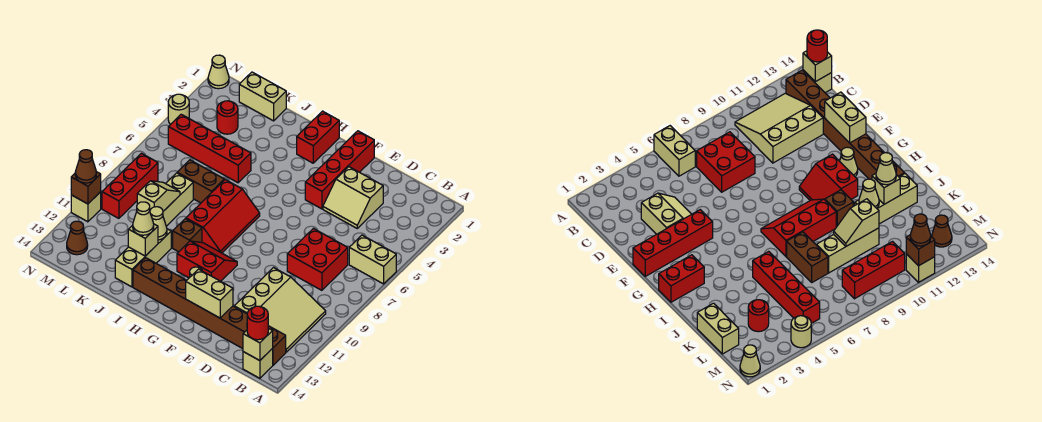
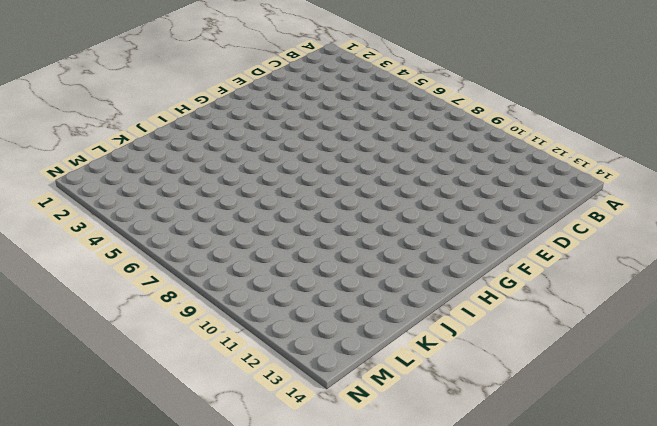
none -> tan brick A6:B6 level 1
none -> tan slope B10:D12 level 1 top D
none -> brown brick B13:I13 level 1
none -> tan brick B14 level 1

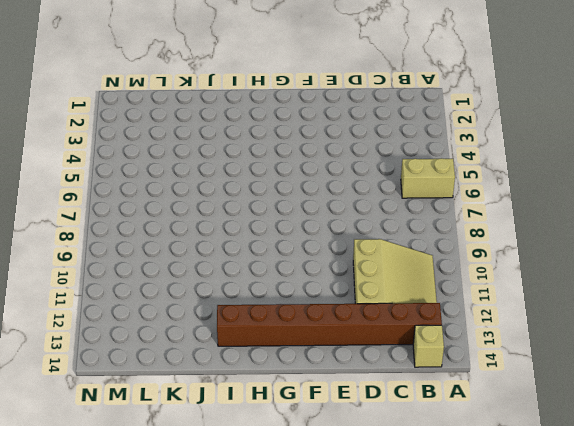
none -> red brick C7:D8 level 1
none -> tan slope D3:E4 level 1 top 3
none -> red brick F1:F4 level 1
none -> red slope G10:H11 level 1 top 11

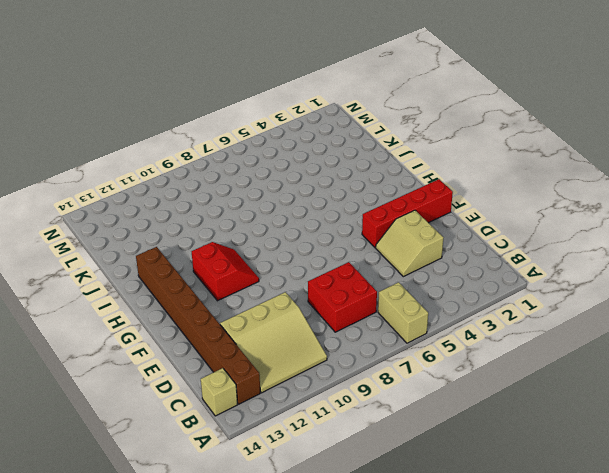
none -> tan cone G12 level 1
none -> red brick H1:H2 level 1
none -> red slope H7:I9 level 1 top I
none -> brown brick I10 level 1

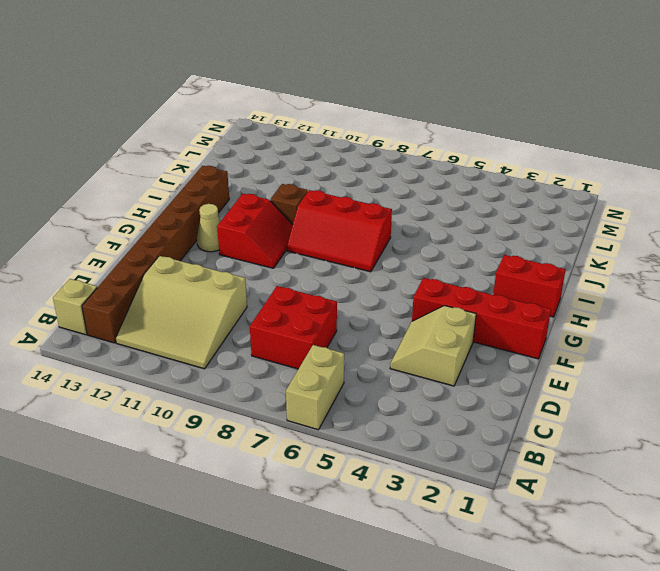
none -> red brick J5:M5 level 1
none -> brown brick J7:K7 level 1
none -> tan brick J11:J13 level 1
none -> tan brick K1:L1 level 1

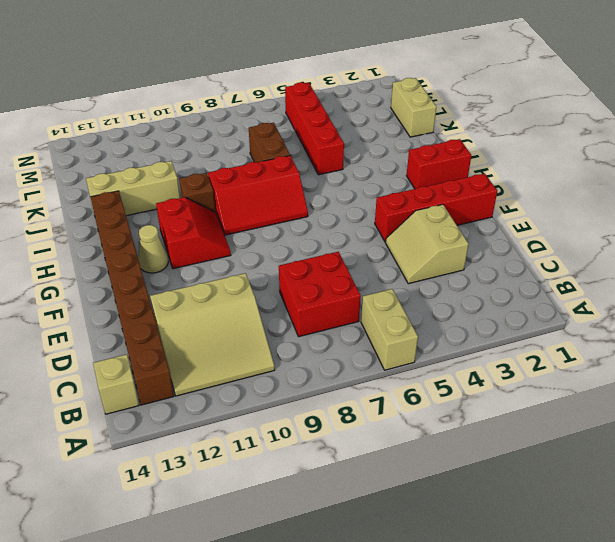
none -> tan brick K8:K10 level 1
none -> red round brick L3 level 1
none -> red brick M8:M10 level 1
none -> brown cone M13 level 1

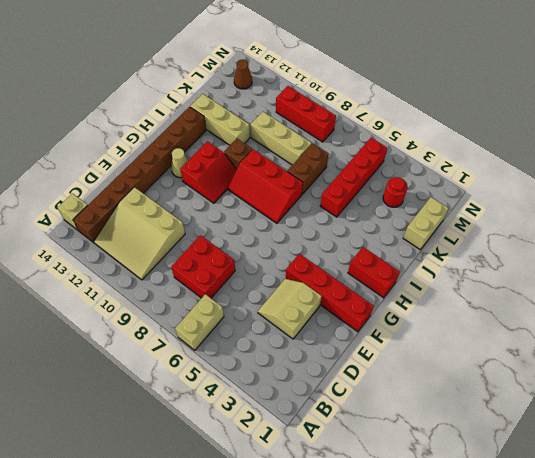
none -> tan cone N1 level 1
none -> tan round brick N4 level 1
none -> tan brick N11 level 1
none -> tan brick B14 level 2

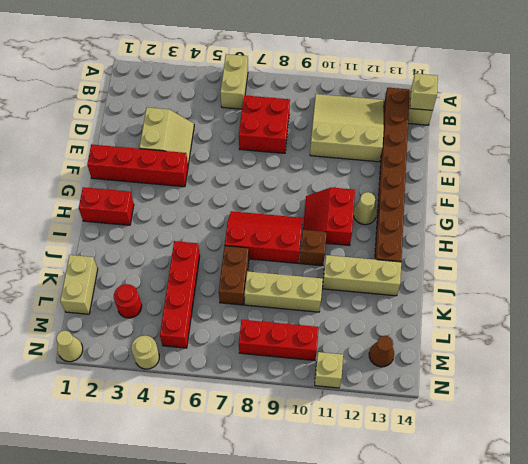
none -> tan brick E13:F13 level 2
none -> tan cone J11 level 2
none -> tan brick J12 level 2
none -> tan slope K9:K10 level 2 top 10

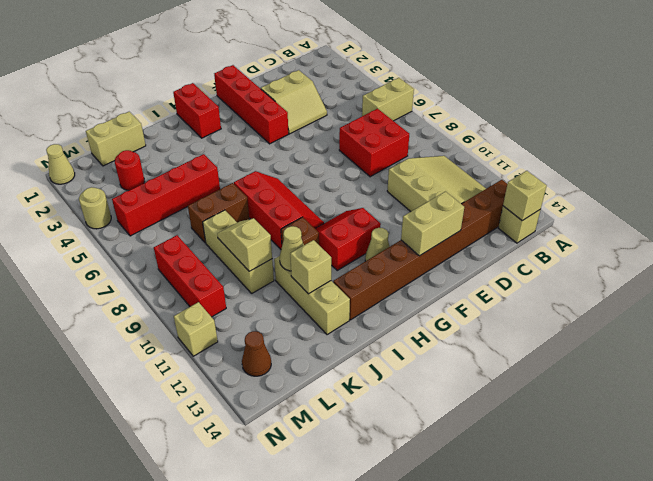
none -> brown brick N11 level 2
none -> red round brick B14 level 3
none -> tan cone J12 level 3
none -> brown cone N11 level 3

